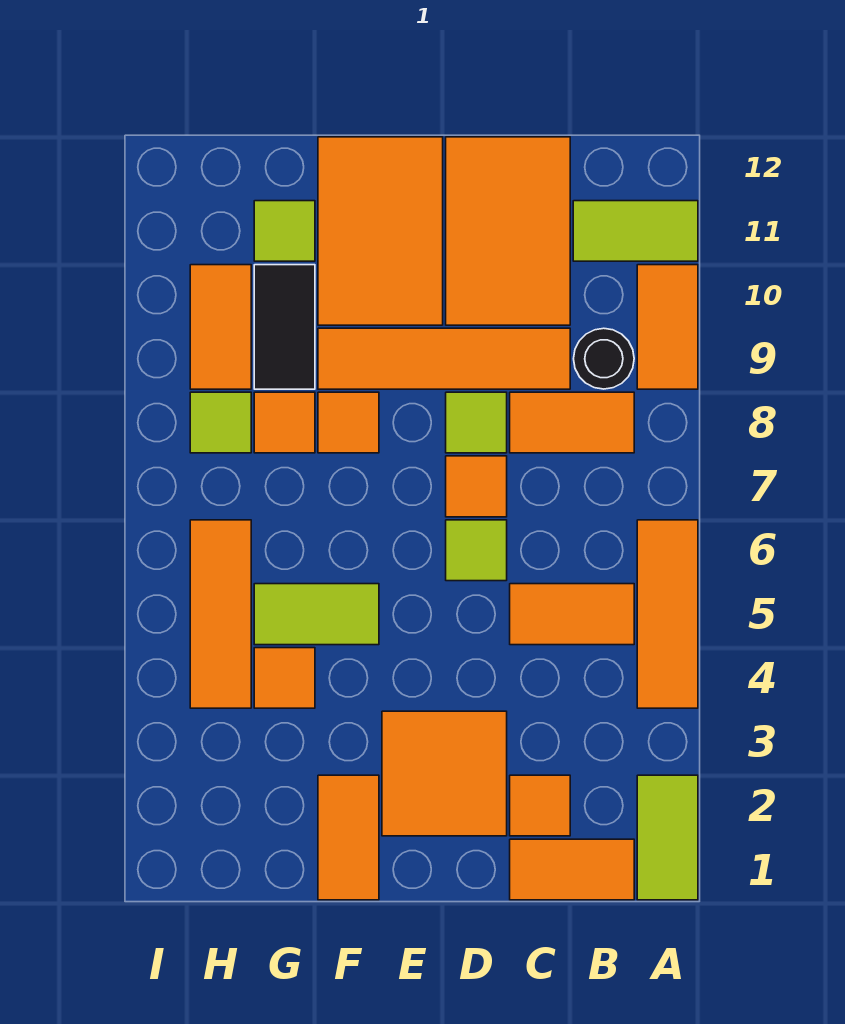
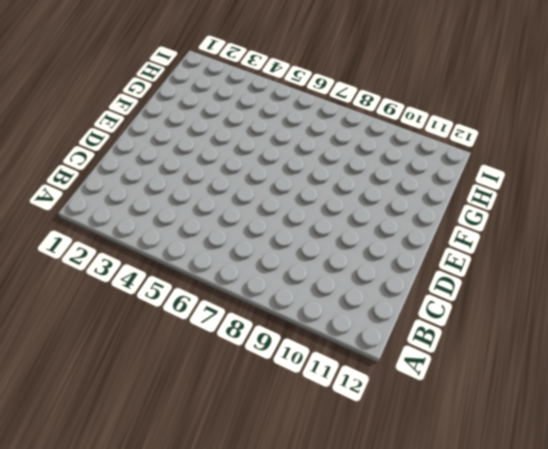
none -> lime tile A1:A2 level 1
none -> orange tile A4:A6 level 1
none -> orange tile A9:A10 level 1

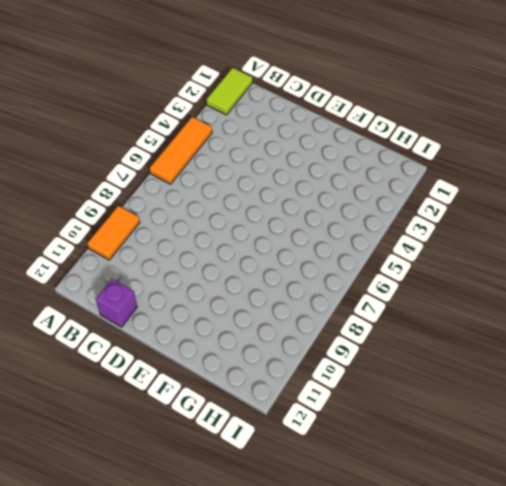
purple brick C12 level 1 -> orange tile C10:D12 level 1
none -> lime tile A11:B11 level 1
none -> orange tile B1:C1 level 1
none -> orange tile B5:C5 level 1

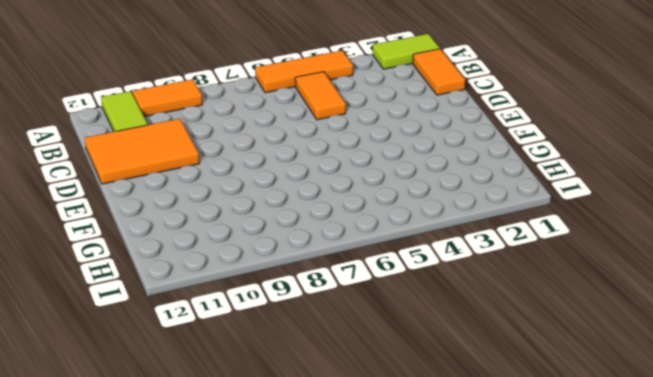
none -> orange tile B8:C8 level 1
none -> black round brick B9 level 1
none -> orange tile C2 level 1

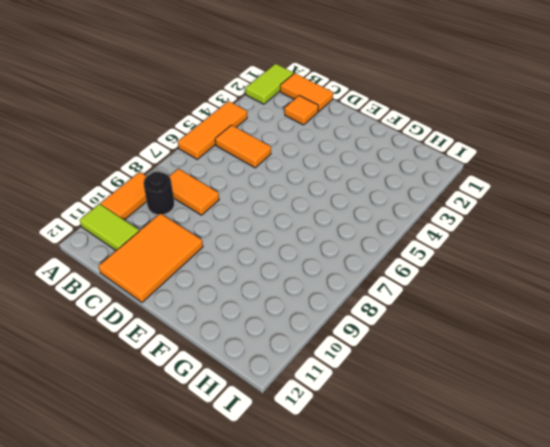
none -> orange tile C9:F9 level 1
none -> orange tile D2:E3 level 1
none -> lime tile D6 level 1

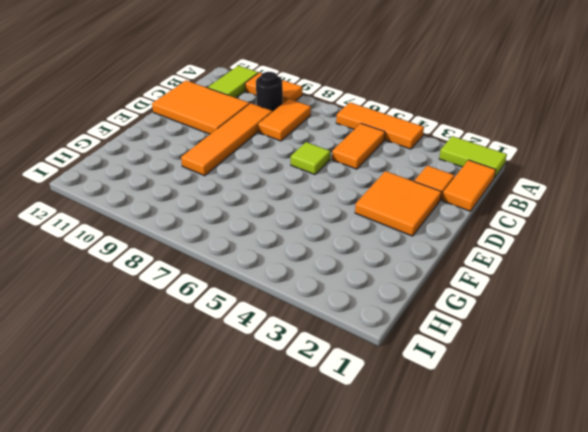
none -> orange tile D7 level 1
none -> lime tile D8 level 1
none -> orange tile E10:F12 level 1

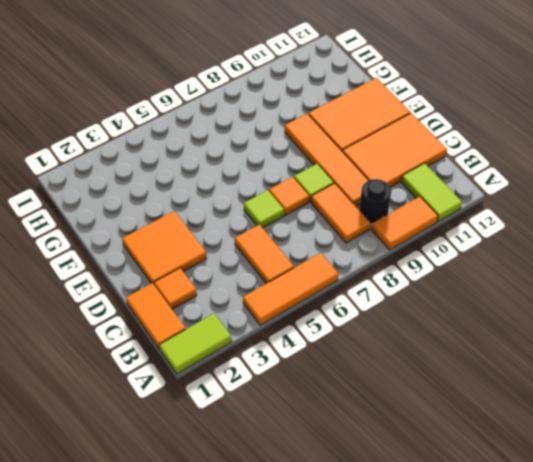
none -> orange tile F1:F2 level 1
none -> lime tile F5:G5 level 1
none -> orange tile F8 level 1

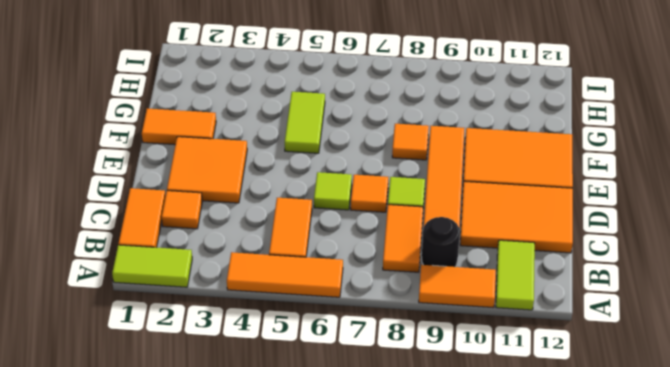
none -> orange tile G4 level 1
none -> orange tile G8 level 1
none -> black tile G9:G10 level 1

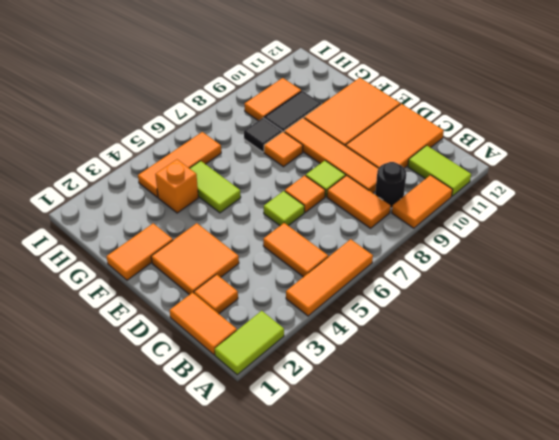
orange brick G4 level 1 -> orange tile G4 level 1
black tile G8 level 1 -> orange tile G8 level 1
none -> lime tile G11 level 1
none -> lime tile H8 level 1

